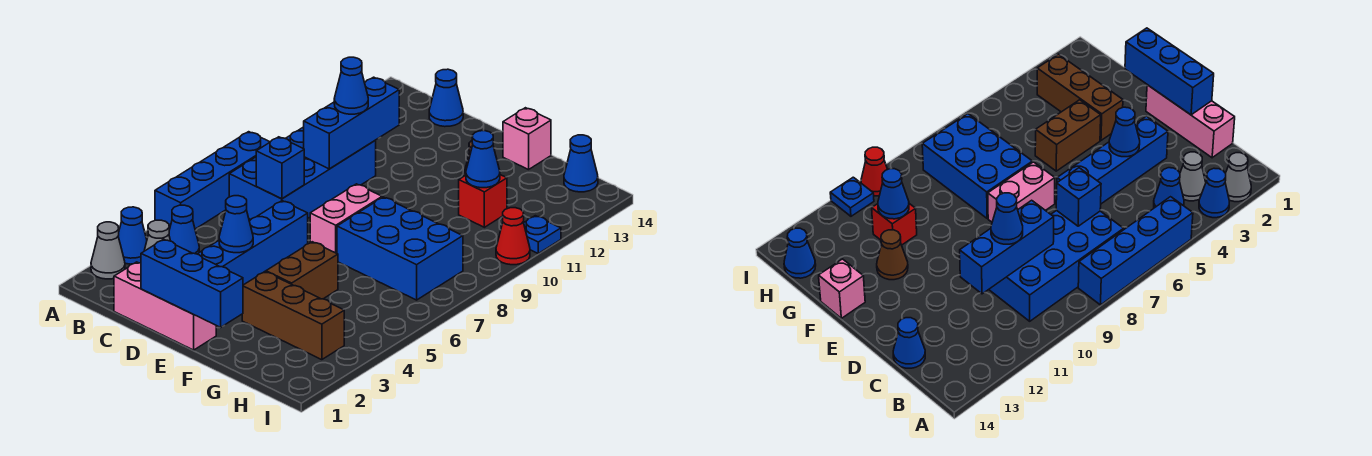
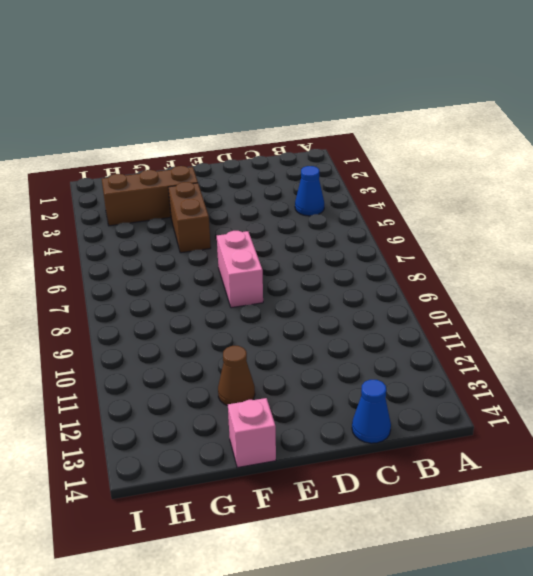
none -> grey cone A2 level 1
none -> blue cone A3 level 1
none -> blue brick A5:A8 level 1

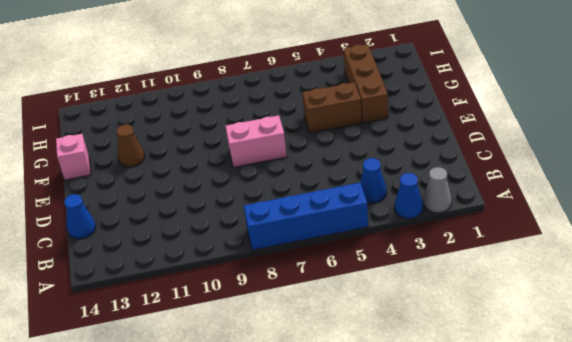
none -> grey cone B3 level 1
none -> blue brick B7:C10 level 1
none -> pink brick C1:E1 level 1

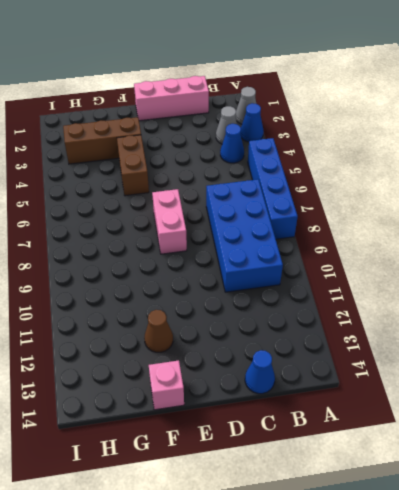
none -> blue brick D3:D6 level 1
none -> blue brick F7:H8 level 1
none -> red brick G11 level 1

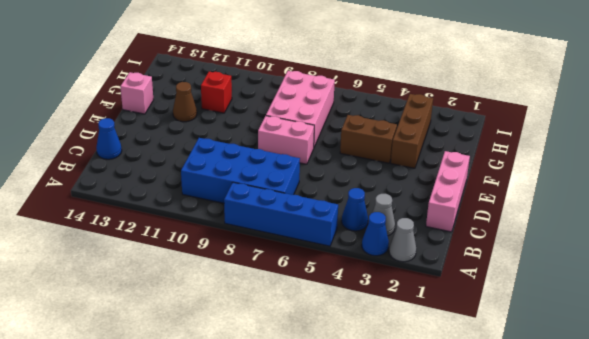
pink brick F7:H8 level 1 -> blue brick F7:H8 level 1
none -> blue brick D3:D6 level 1
none -> blue cone H14 level 1
none -> red cone I10 level 1

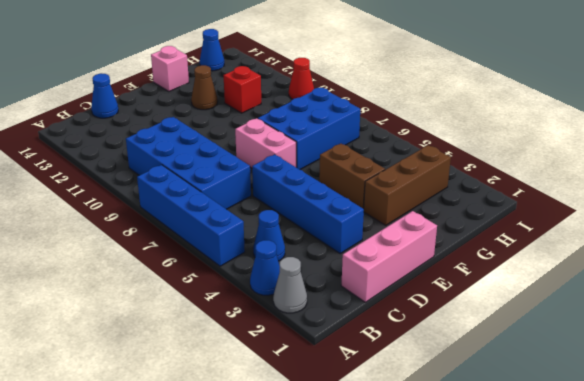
none -> grey cone B3 level 1
none -> blue plate I11 level 1
none -> blue brick C7 level 2

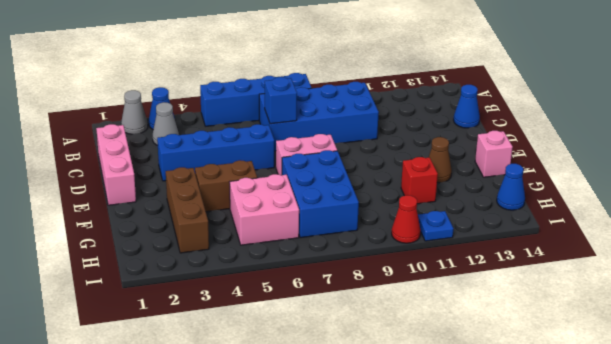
pink brick G5:H6 level 1 -> none
none -> blue cone B4 level 1
none -> blue brick C9:C11 level 2
none -> blue brick D1:F1 level 2

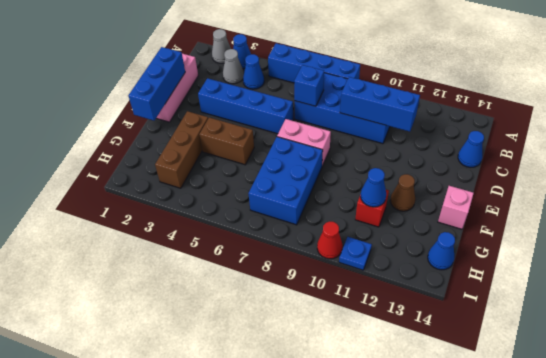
none -> blue cone D4 level 2
none -> blue cone C10 level 3

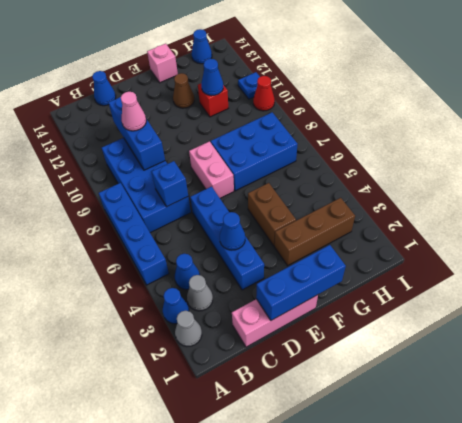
pink cone C10 level 3 -> blue cone C10 level 3

